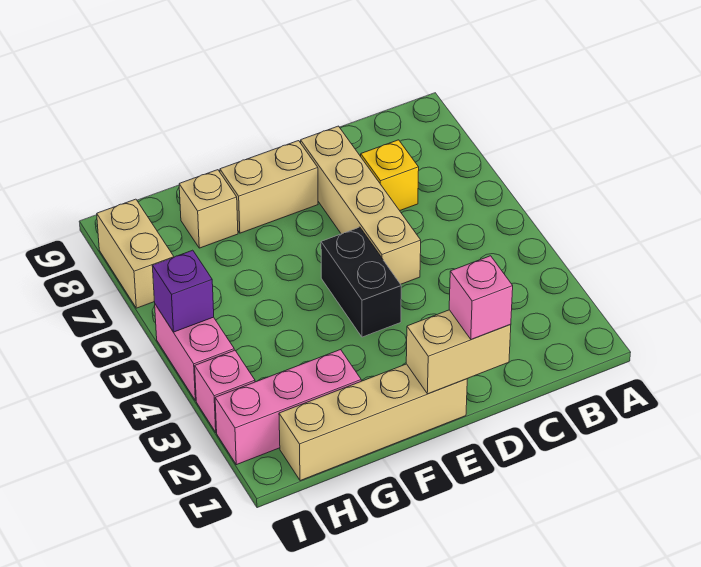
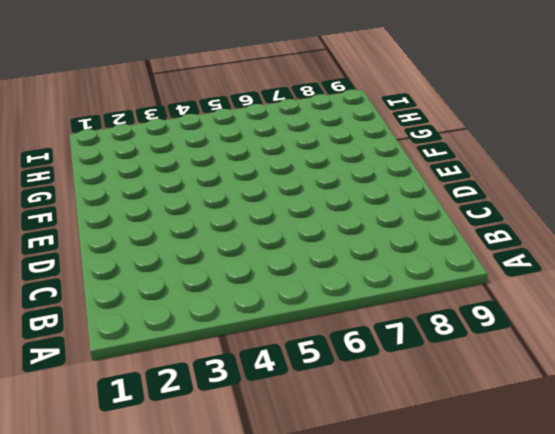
none -> yellow brick C7 level 1
none -> tan brick D5:D8 level 1
none -> tan brick E1:H1 level 1

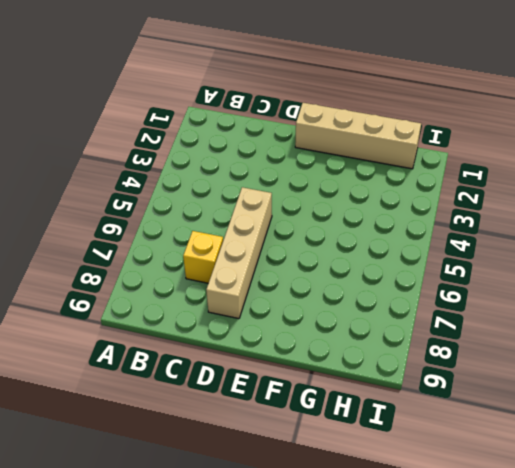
none -> black brick E4:E5 level 1
none -> tan brick E8:F8 level 1
none -> pink brick G2:I2 level 1

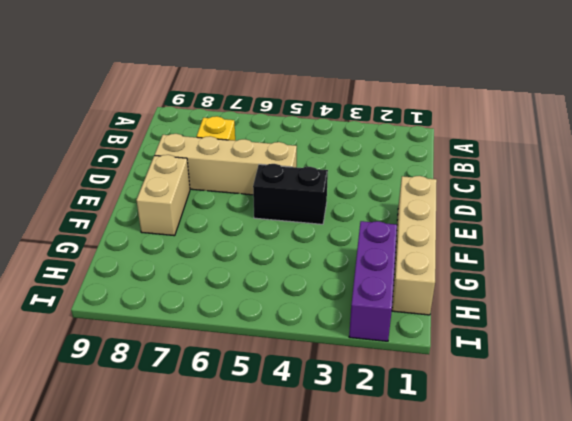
purple brick G2:I2 level 1 -> pink brick G2:I2 level 1
none -> tan brick G8 level 1
none -> pink brick I3 level 1
none -> pink brick I4:I5 level 1

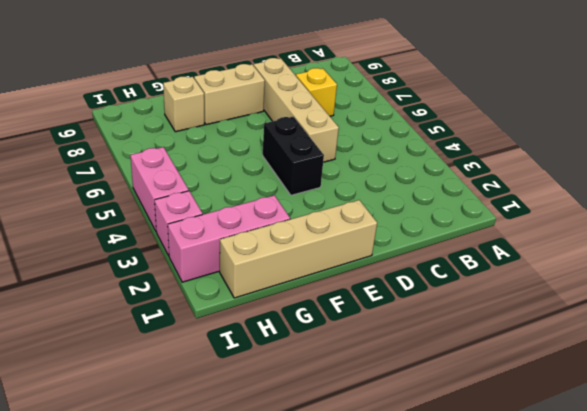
none -> tan brick I7:I8 level 1
none -> tan brick D1:E1 level 2
none -> purple brick I5 level 2

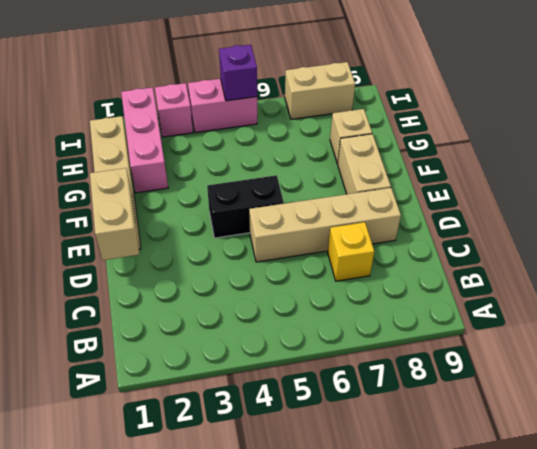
none -> pink brick D1 level 3

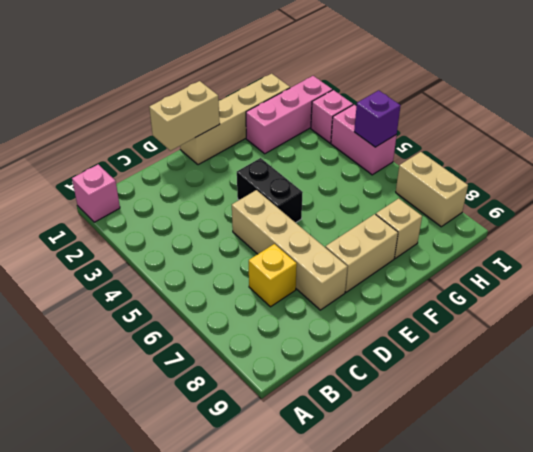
pink brick A1 level 1 -> pink brick D1 level 3

